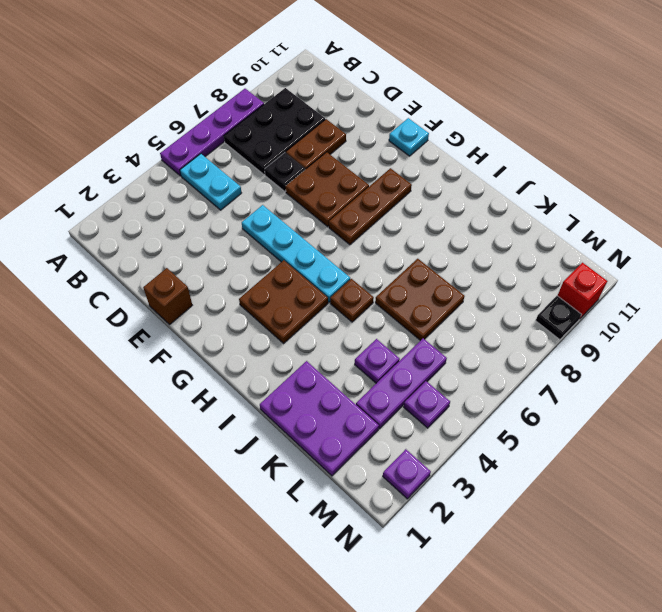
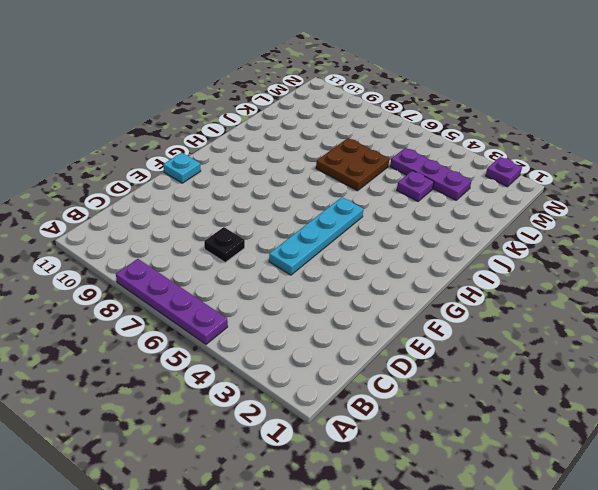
none -> cyan plate B5:C5 level 1
none -> black plate B7:C9 level 1
none -> brown plate D8:D9 level 1

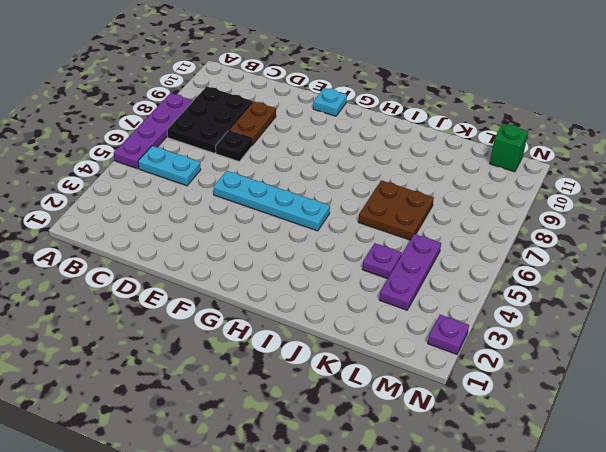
green brick M11 level 1 -> none
none -> brown brick E1 level 1
none -> brown plate E7:F8 level 1
none -> brown plate G3:H4 level 1

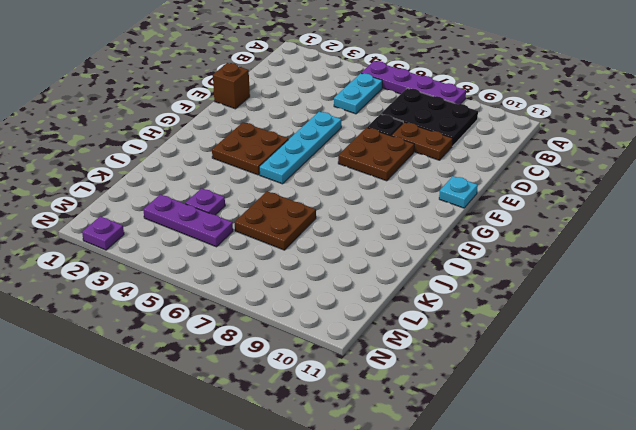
none -> brown plate G7:G9 level 1
none -> brown plate I5 level 1
none -> purple plate J1:L2 level 1

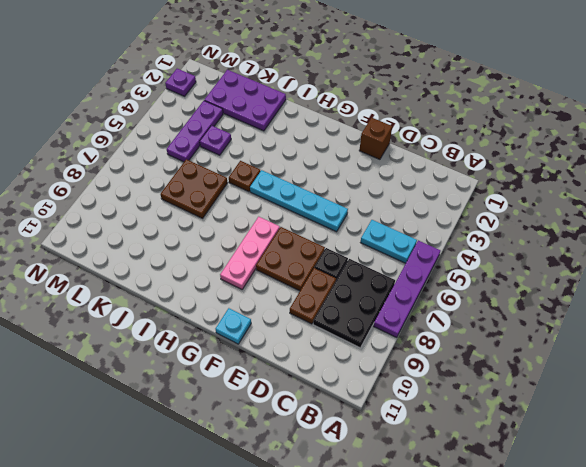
pink plate G7:G9 level 1 -> brown plate G7:G9 level 1
none -> brown plate G3:H4 level 1
none -> purple plate M4 level 1
none -> black plate N9 level 1

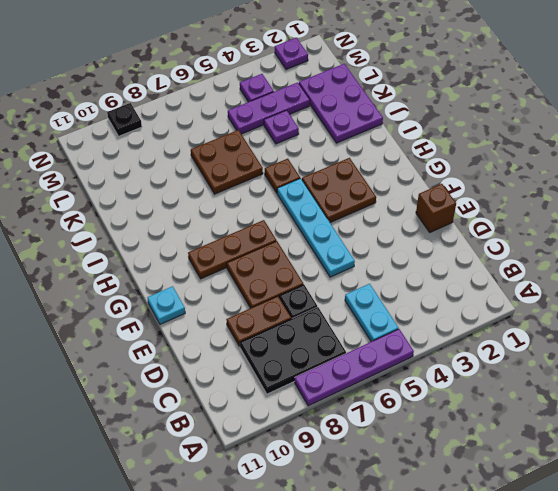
none -> red brick N10 level 1

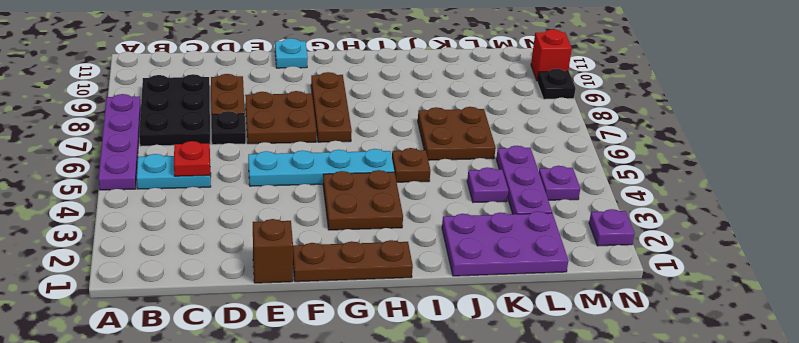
red plate C5 level 2 -> none
brown plate F1:H1 level 1 -> none

